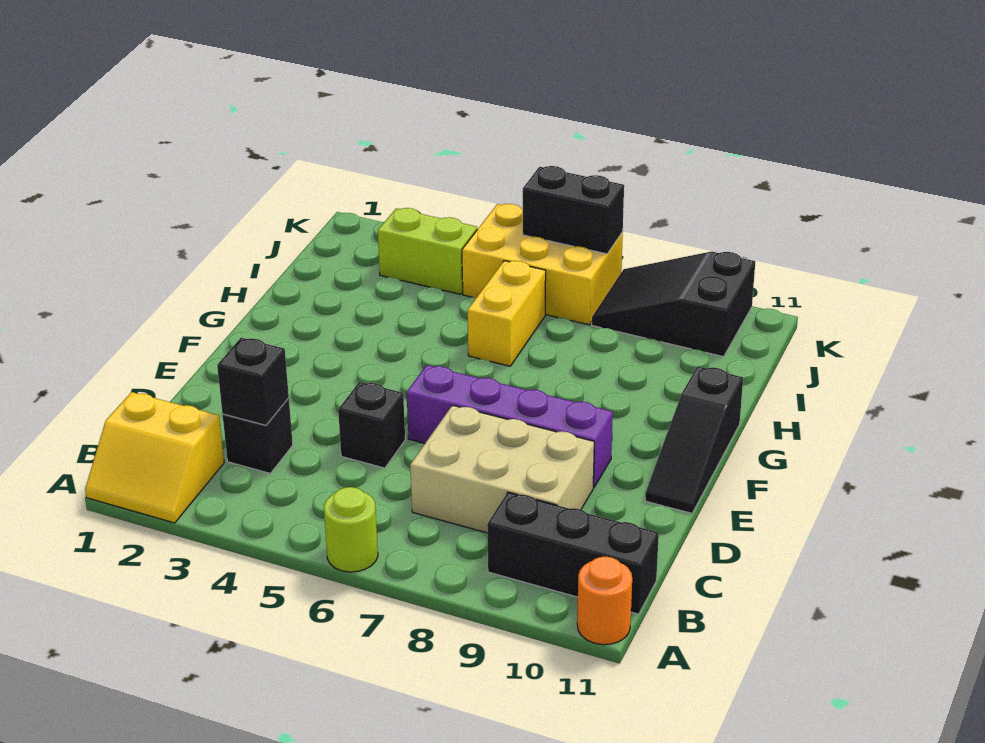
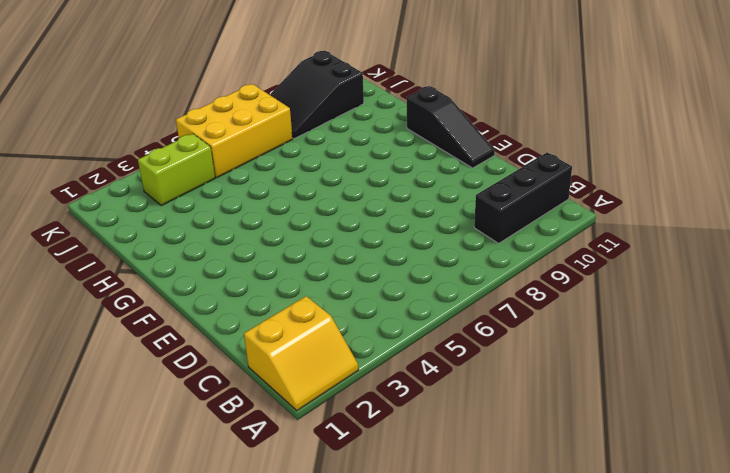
none -> lime round brick A6 level 1
none -> orange round brick A11 level 1
none -> black brick C3 level 1

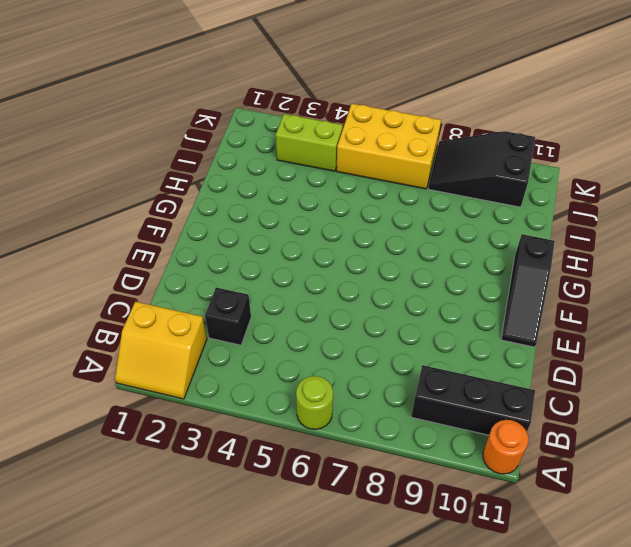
none -> tan brick C7:D9 level 1
none -> black brick D5 level 1
none -> purple brick E6:E9 level 1

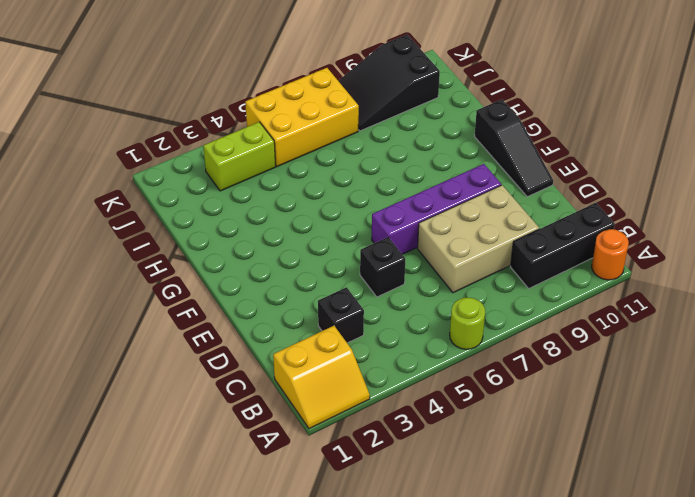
none -> yellow brick H6:I6 level 1
none -> black brick C3 level 2
none -> black brick K6:K7 level 2

